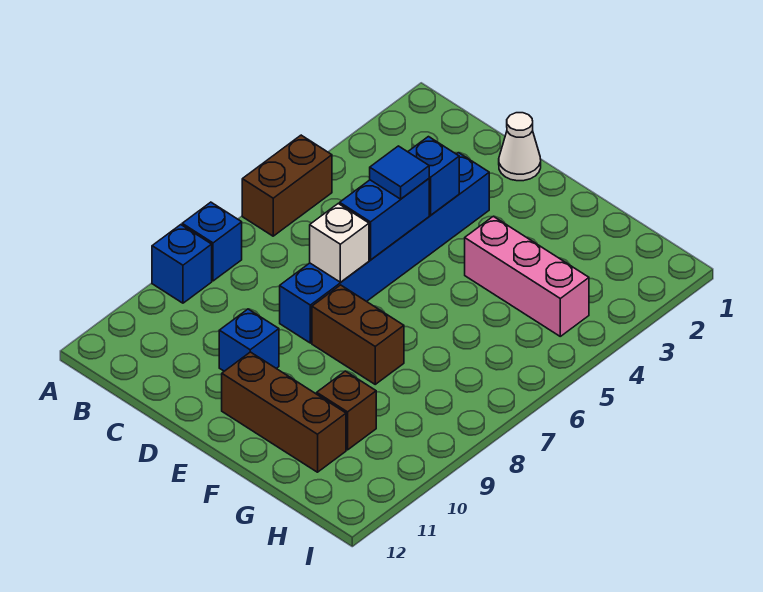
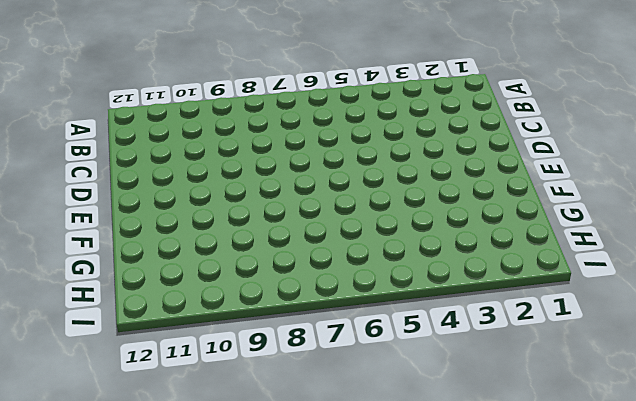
none -> brown brick A5:A6 level 1
none -> blue brick A8 level 1
none -> blue brick A9 level 1

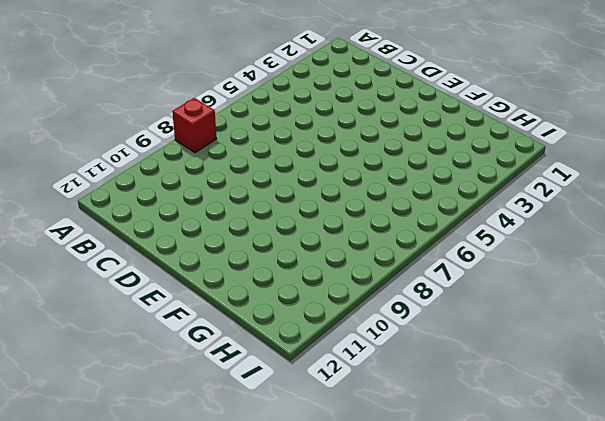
red brick A8 level 1 -> blue brick A8 level 1
none -> brown brick A5:A6 level 1
none -> blue brick A9 level 1
none -> white cone D1 level 1

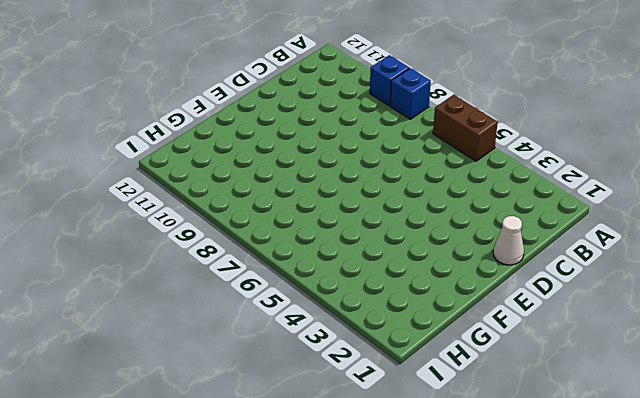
none -> blue brick D3:D8 level 1
none -> blue brick D10 level 1
none -> brown brick E8:F8 level 1

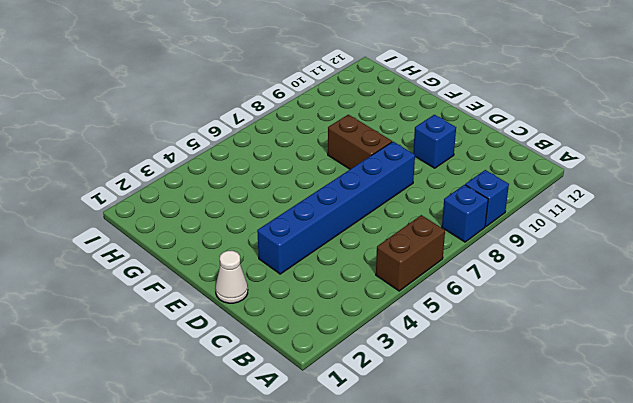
none -> brown brick E11:G11 level 1
none -> pink brick F4:H4 level 1
none -> brown brick G10 level 1

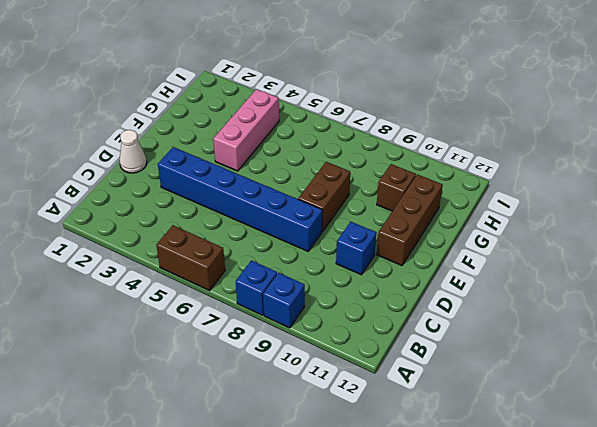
none -> blue brick D4 level 2
none -> blue brick D5:D6 level 2
none -> white brick D7 level 2

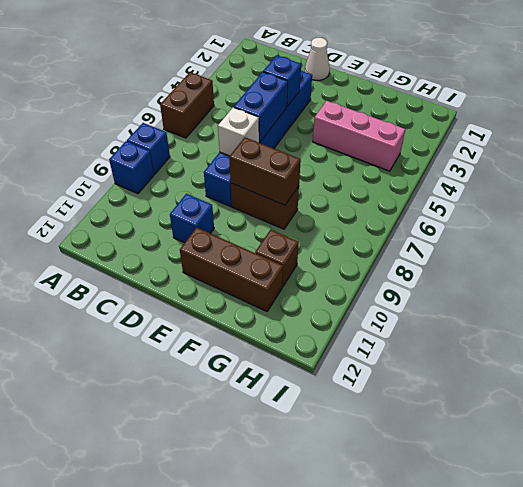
brown brick E8:F8 level 2 -> none
none -> blue tile D5 level 3

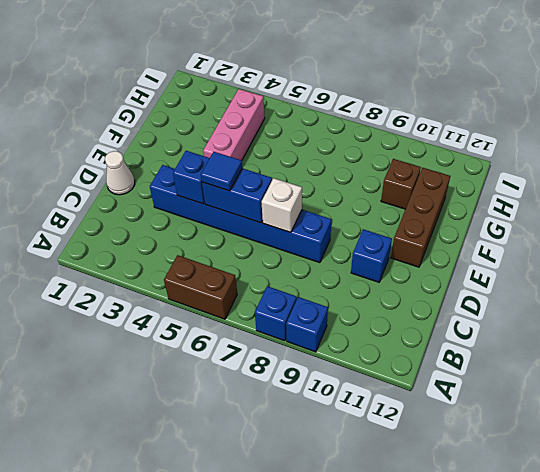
none -> brown brick E8:F8 level 1

